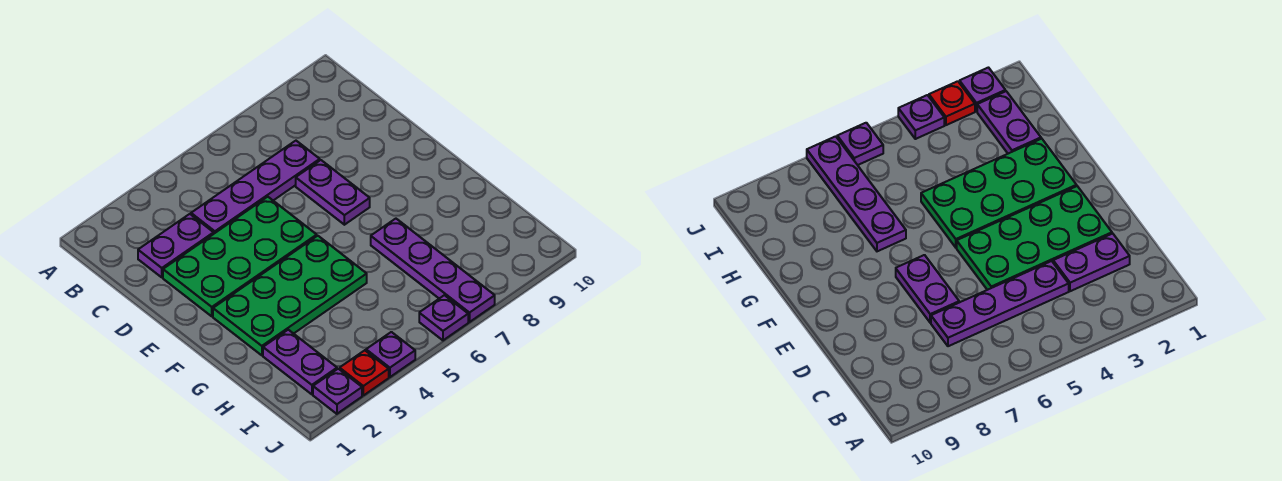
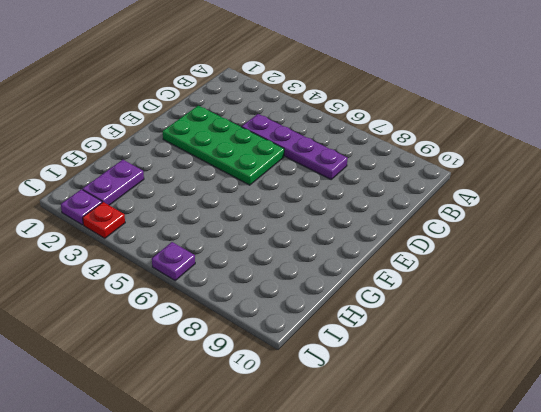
none -> purple plate C2:C3 level 1
none -> purple plate D7:E7 level 1

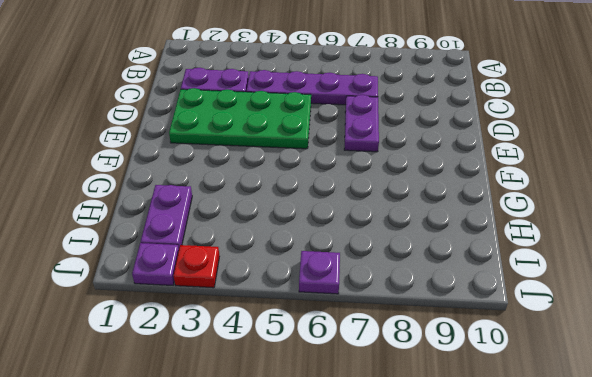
none -> green plate F2:G5 level 1
none -> purple plate G7:J7 level 1

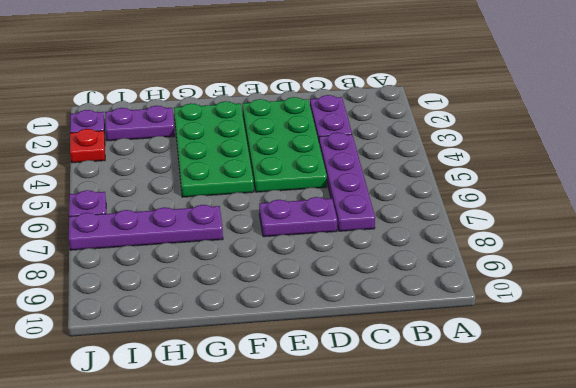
none -> purple plate J4 level 1

